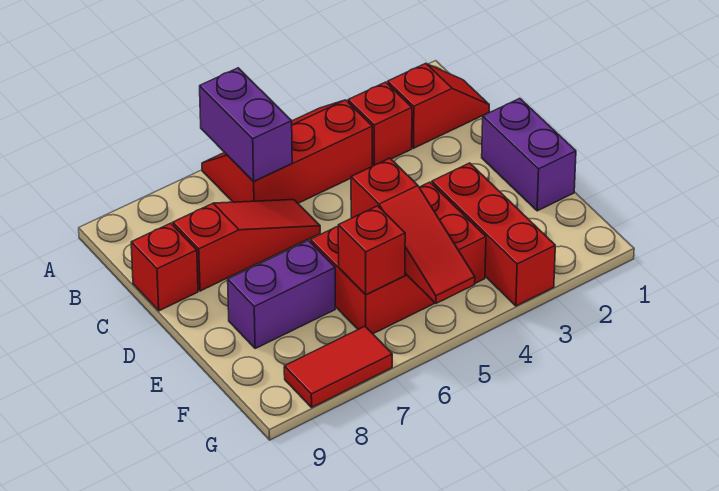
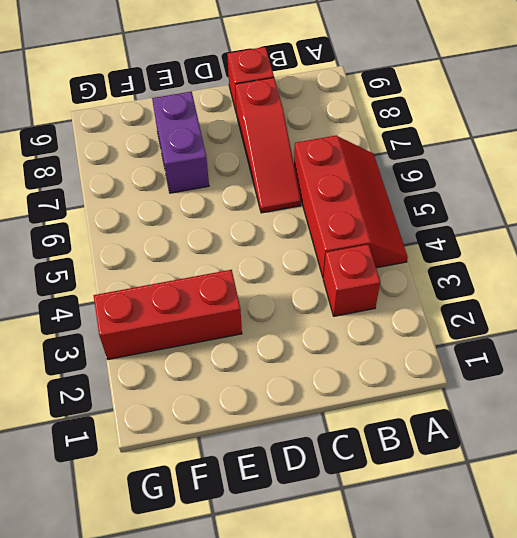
none -> red slope B1:B2 level 1 top 2
none -> purple brick D1:E1 level 1
none -> red brick E4:F6 level 1

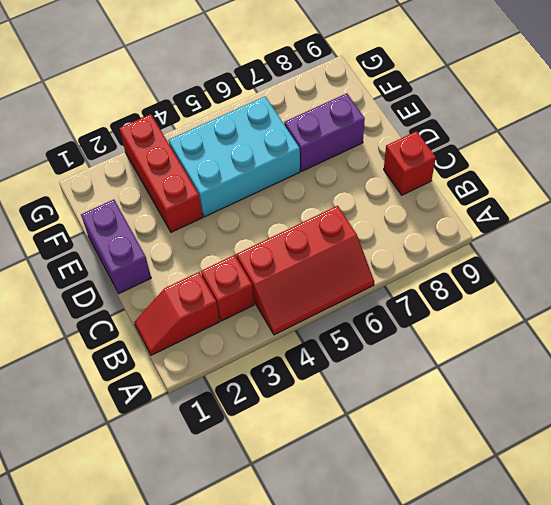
cyan brick E4:F6 level 1 -> red brick E4:F6 level 1
none -> red slope C6:C8 level 1 top 8
none -> red tile G7:G8 level 1
none -> purple brick A6:B6 level 2

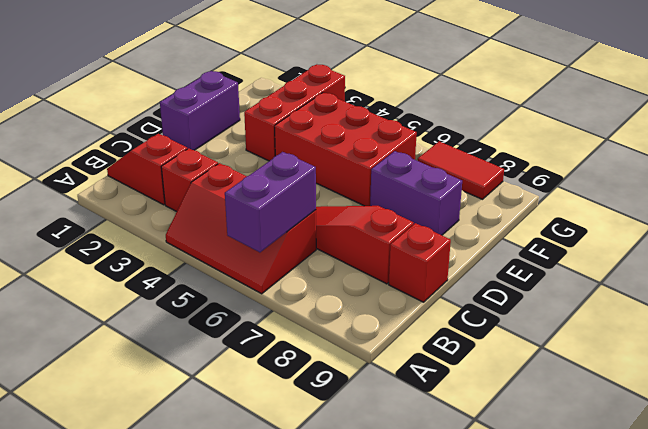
none -> red slope E5:G5 level 2 top E
none -> red brick F6 level 2

